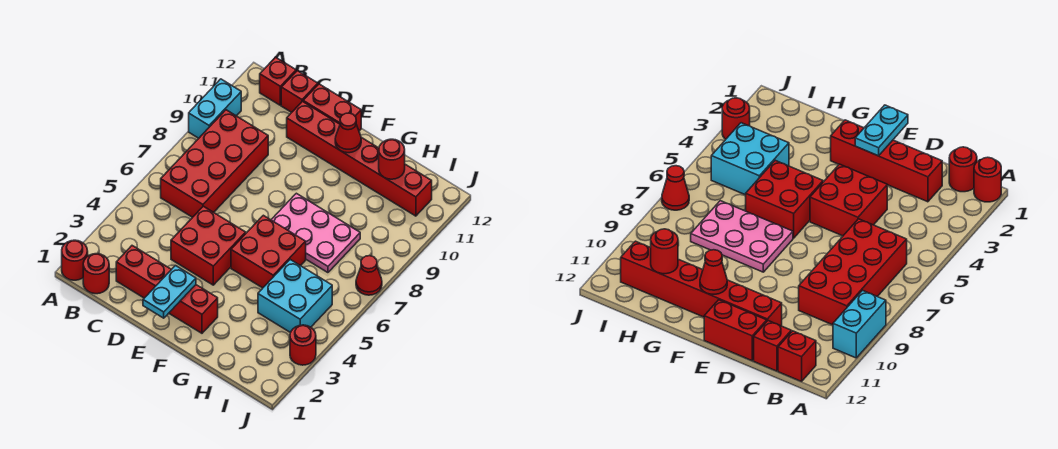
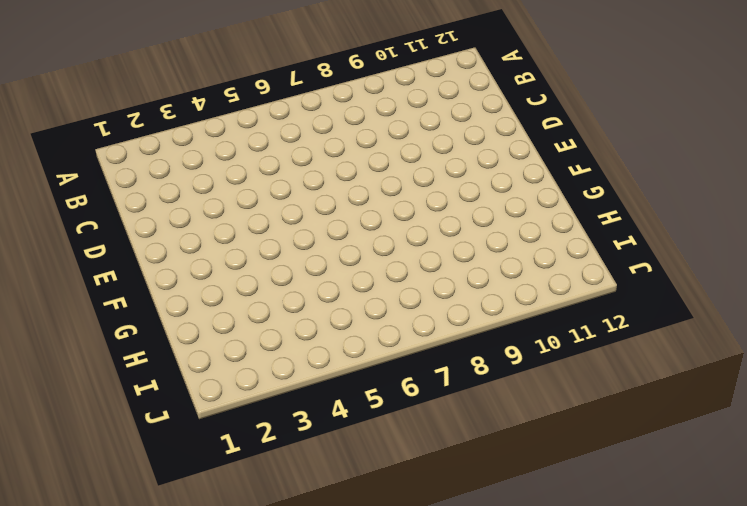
none -> red round brick A1 level 1
none -> cyan brick A9:A10 level 1
none -> red round brick B1 level 1

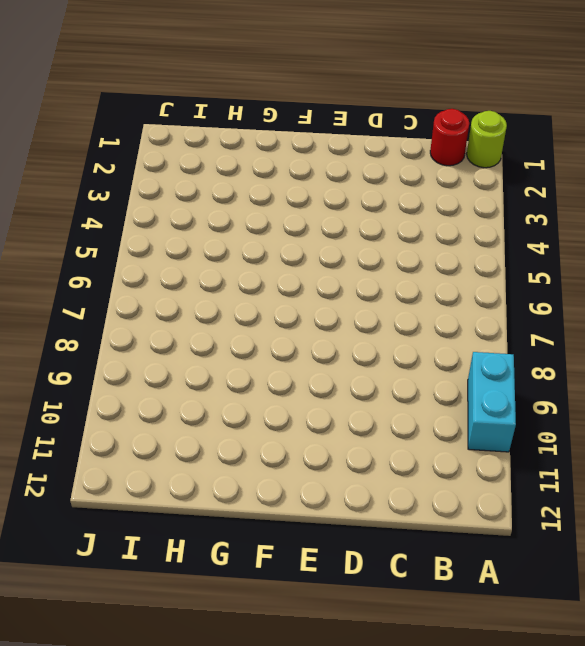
lime round brick A1 level 1 -> red round brick A1 level 1
none -> red brick B6:C9 level 1
none -> red brick B12 level 1
none -> red brick C2:F2 level 1

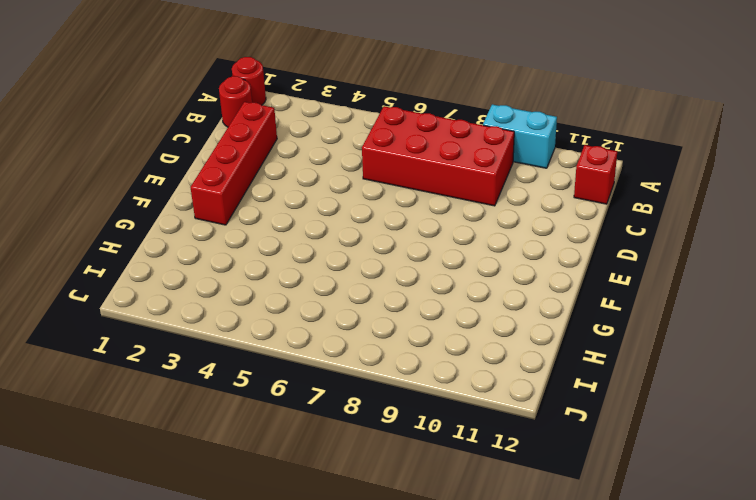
none -> red brick C12 level 1
none -> red brick D4:E5 level 1
none -> red brick D11:I11 level 1

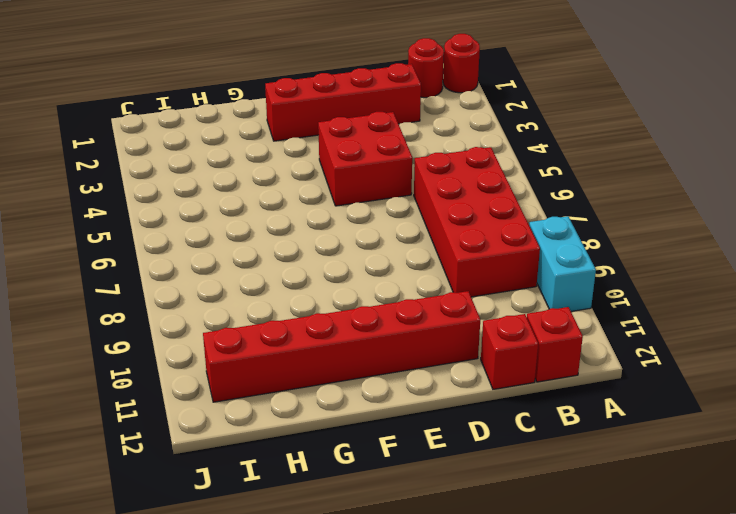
none -> red brick D12:E12 level 1
none -> red brick F5:G6 level 1
none -> pink plate F7:H8 level 1

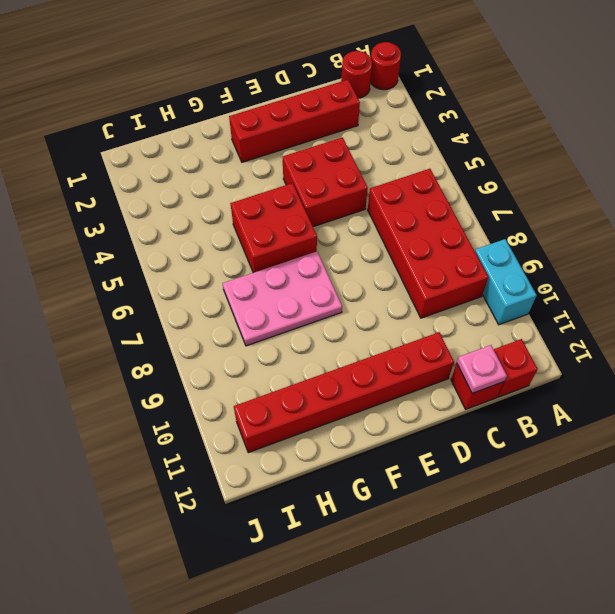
pink plate C12 level 2 -> none
none -> red brick D12:E12 level 1
none -> cyan brick H4:I5 level 1
none -> red round brick J3 level 1

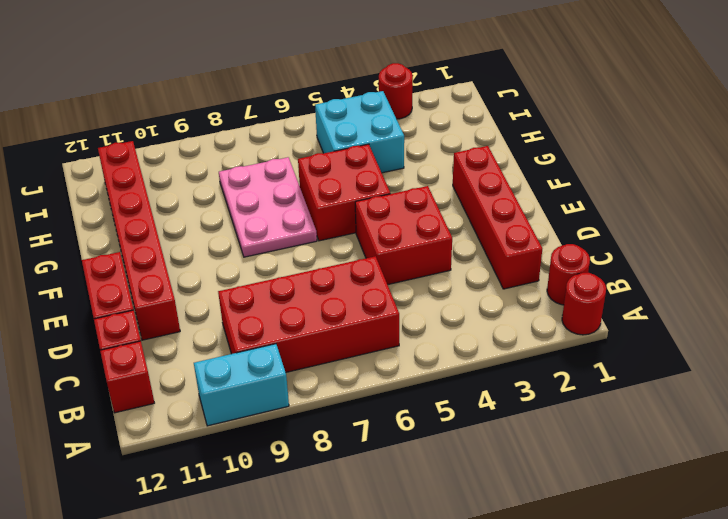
none -> red cone J7 level 1
none -> cyan plate E1:E2 level 2
none -> red cone F11 level 2

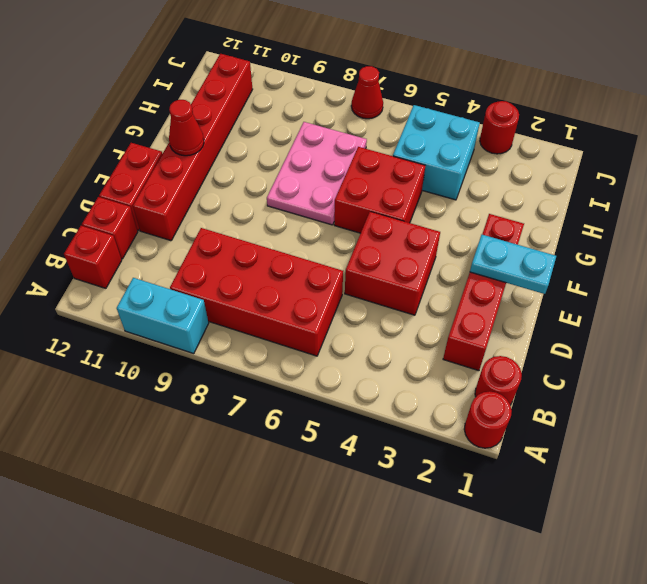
none -> red round brick H11 level 2

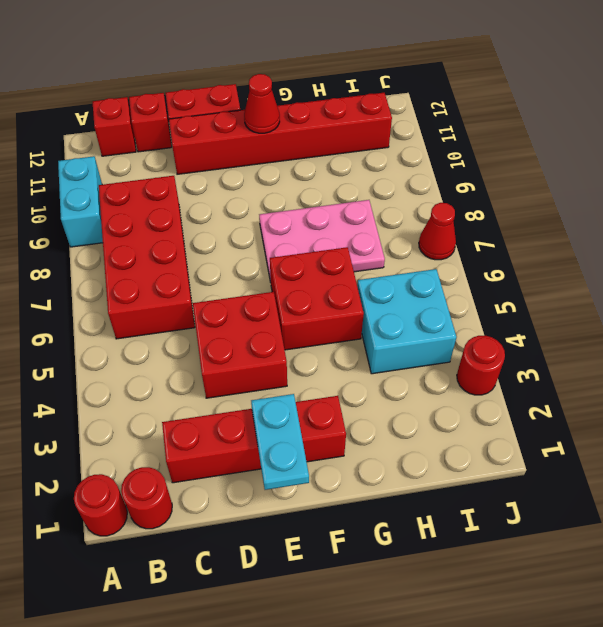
none -> red round brick H11 level 2

